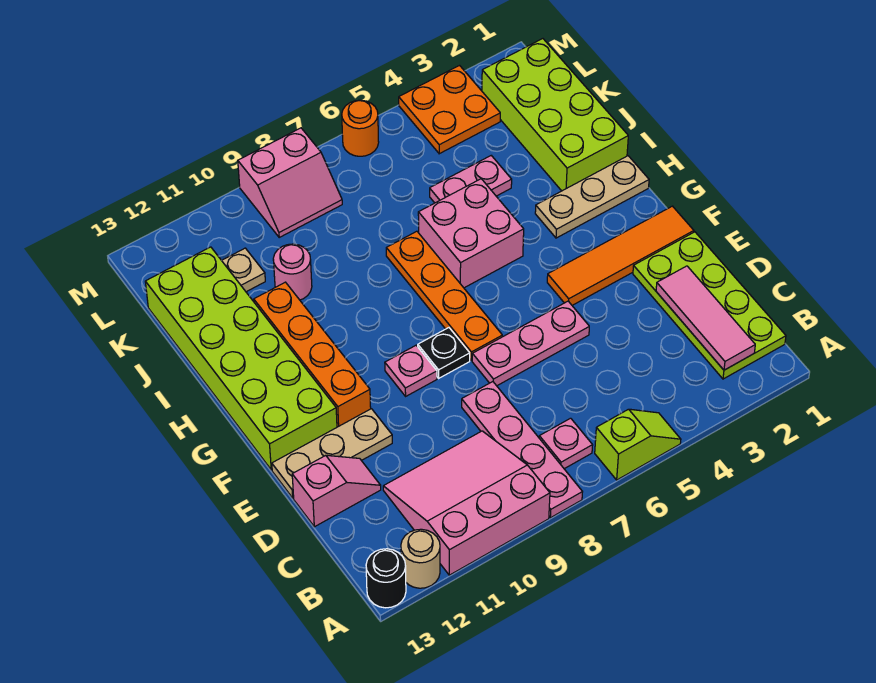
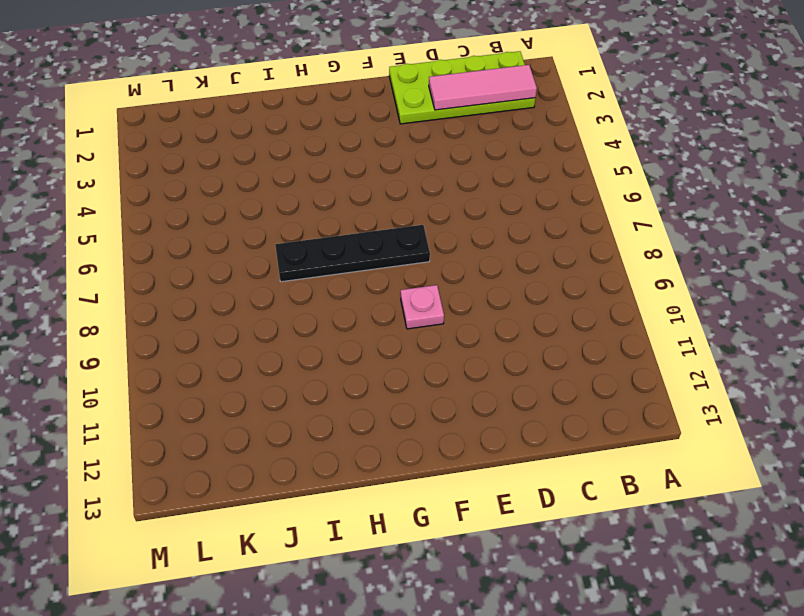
black plate F7:I7 level 1 -> orange plate F7:I7 level 1
none -> lime slope A5:A6 level 1 top 6
none -> pink plate A8:D8 level 1
none -> pink slope A9:C11 level 1 top A

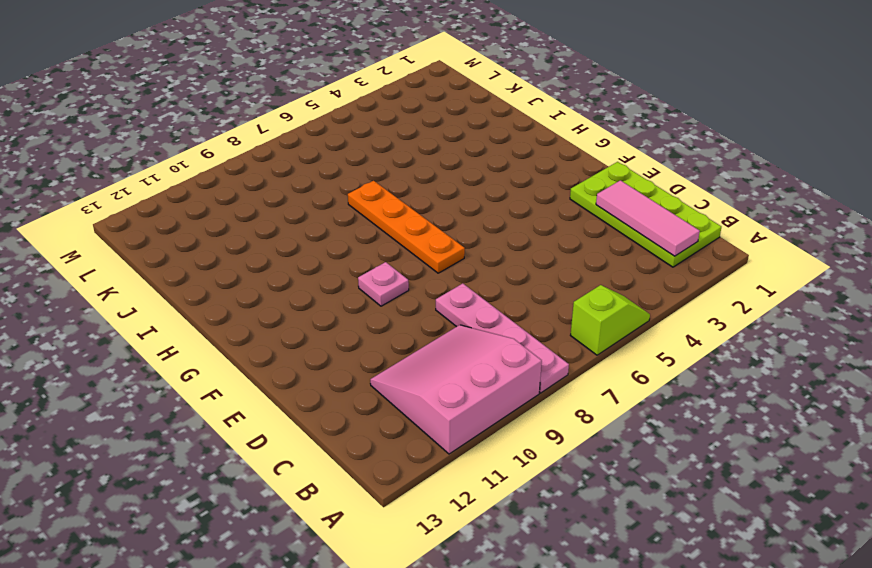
none -> tan round brick A12 level 1
none -> black round brick A13 level 1
none -> pink plate B7 level 1

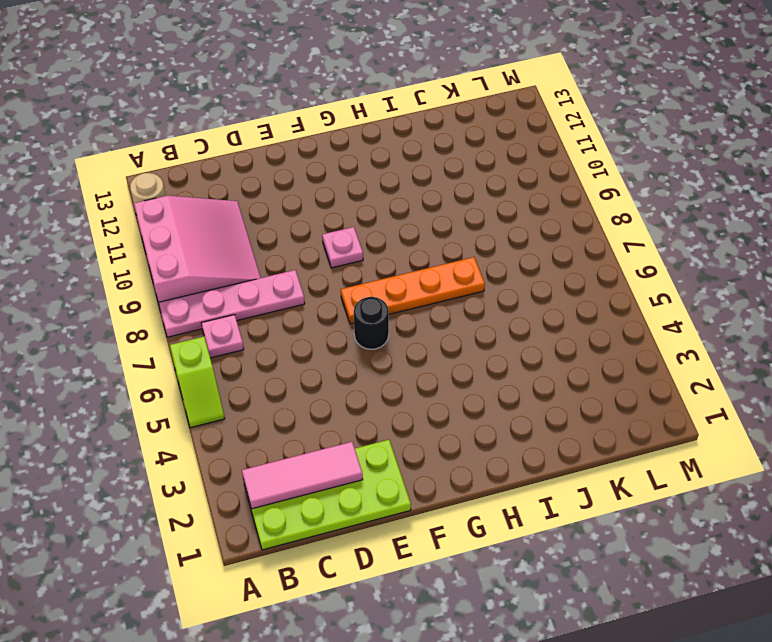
black round brick F6 level 1 -> black round brick A13 level 1
none -> pink slope D12:D13 level 1 top 13
none -> pink plate E5:E7 level 1
none -> tan plate E11:E13 level 1

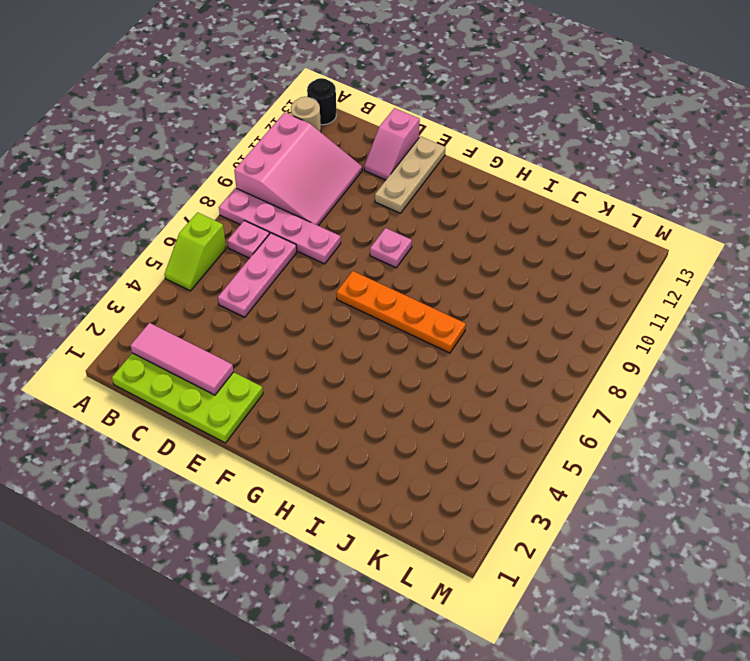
pink plate C5:C7 level 1 -> pink plate E5:E7 level 1
none -> orange tile F1:F4 level 1
none -> black plate F8 level 1
none -> orange brick F11:I11 level 1

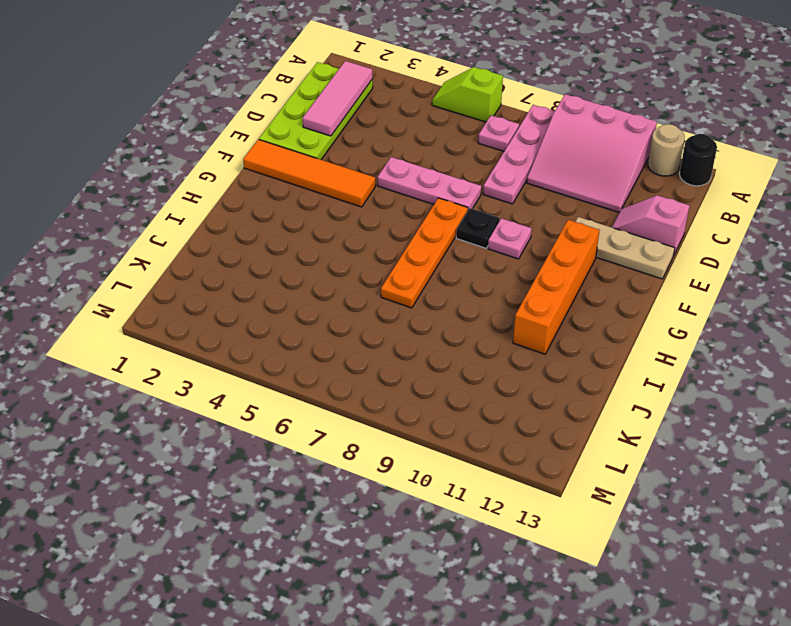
none -> lime brick F12:K13 level 1
none -> tan plate H1:H3 level 1
none -> pink brick H5:I6 level 1

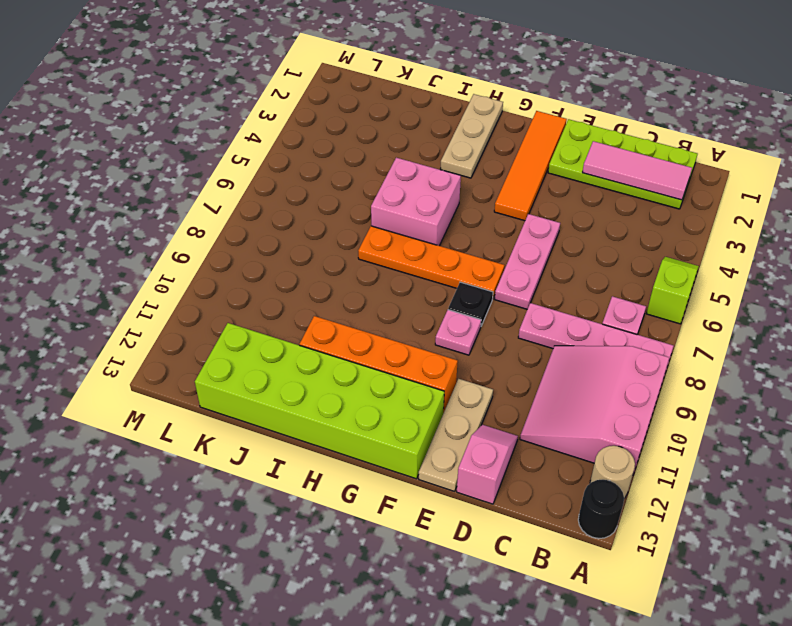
none -> lime brick I1:L2 level 1
none -> pink plate J4:J5 level 1
none -> pink round brick J10 level 1

